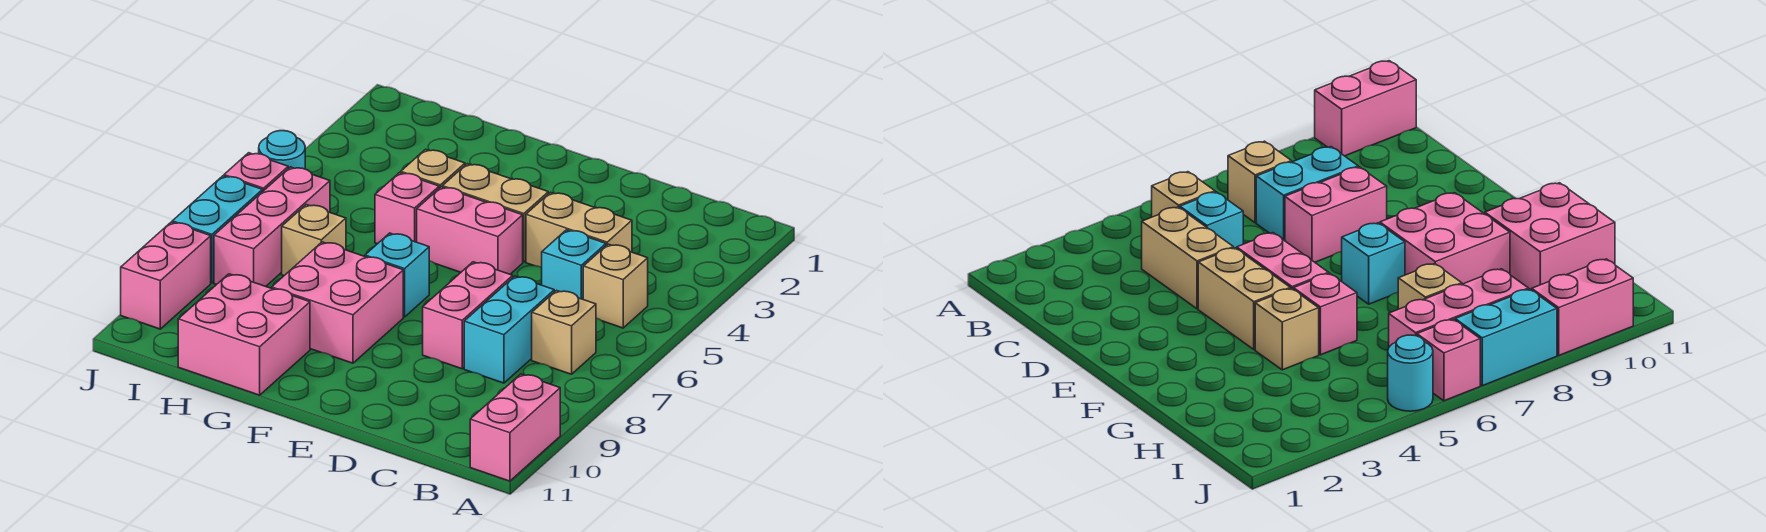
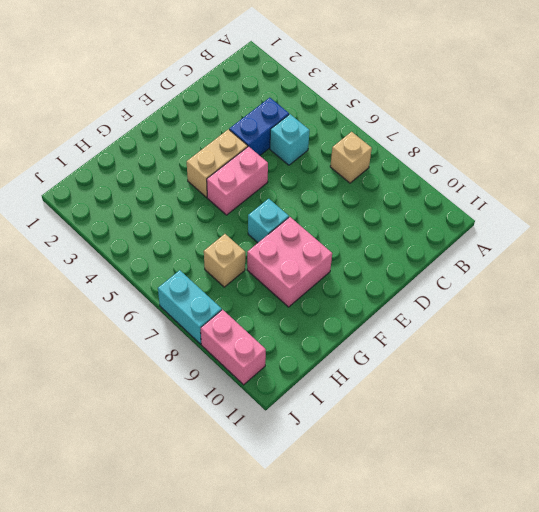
blue brick C4:D4 level 1 -> tan brick C4:D4 level 1
none -> pink brick A10:A11 level 1
none -> tan brick B5 level 1
none -> cyan brick C7:C8 level 1

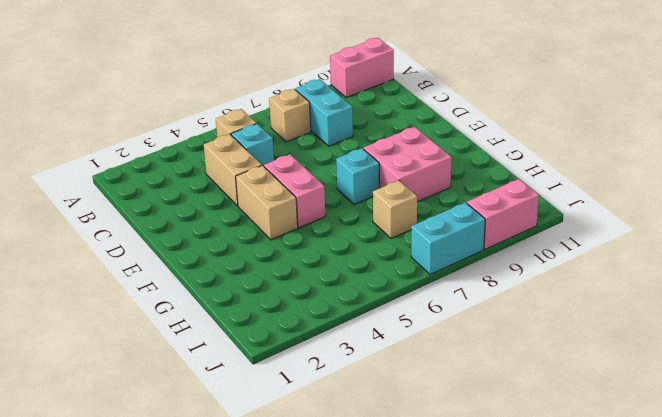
cyan brick B8:C8 level 1 -> cyan brick C7:C8 level 1
none -> pink brick D7:D8 level 1
none -> tan brick G4 level 1
none -> pink brick G5 level 1

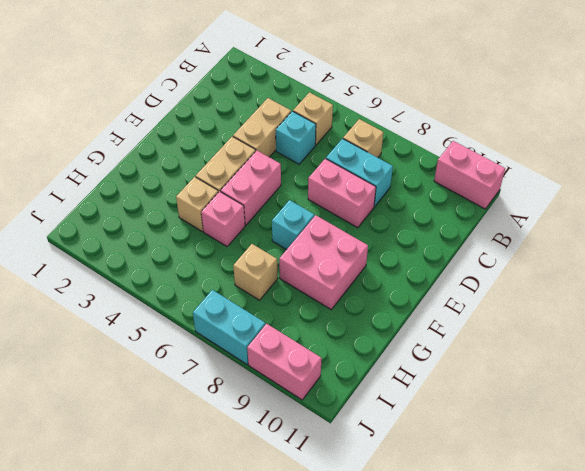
none -> pink brick G10:H11 level 1
none -> pink brick I6:I8 level 1
none -> cyan round brick J5 level 1

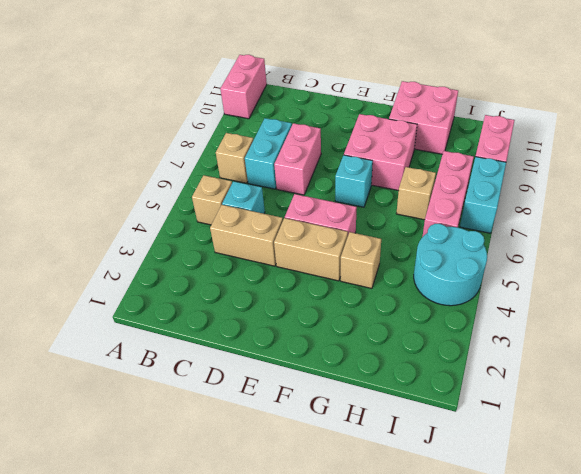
cyan round brick I4:J5 level 1 -> cyan round brick J5 level 1
none -> pink brick G5 level 1
none -> pink brick J6 level 1

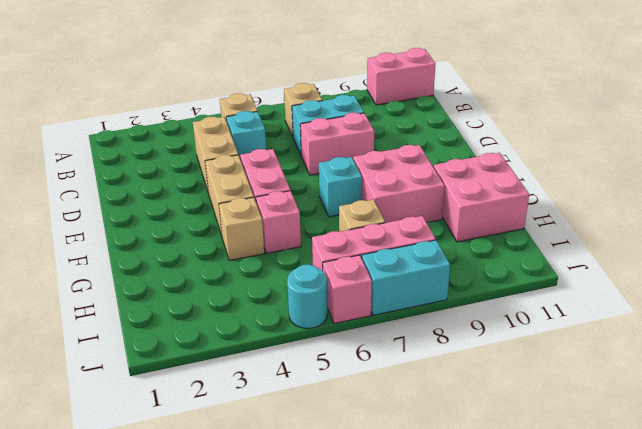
none -> pink brick J9:J10 level 1

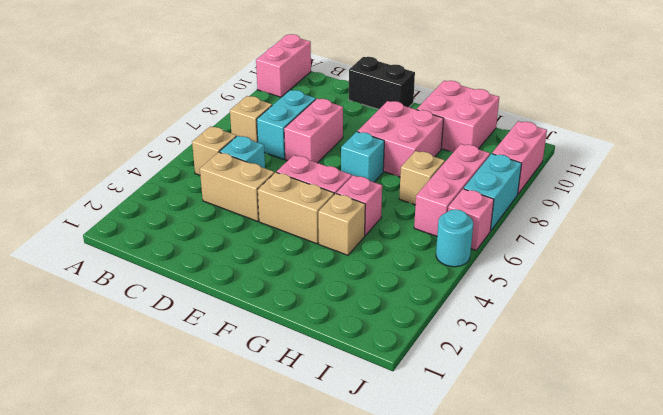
black brick D11:E11 level 1 -> none

